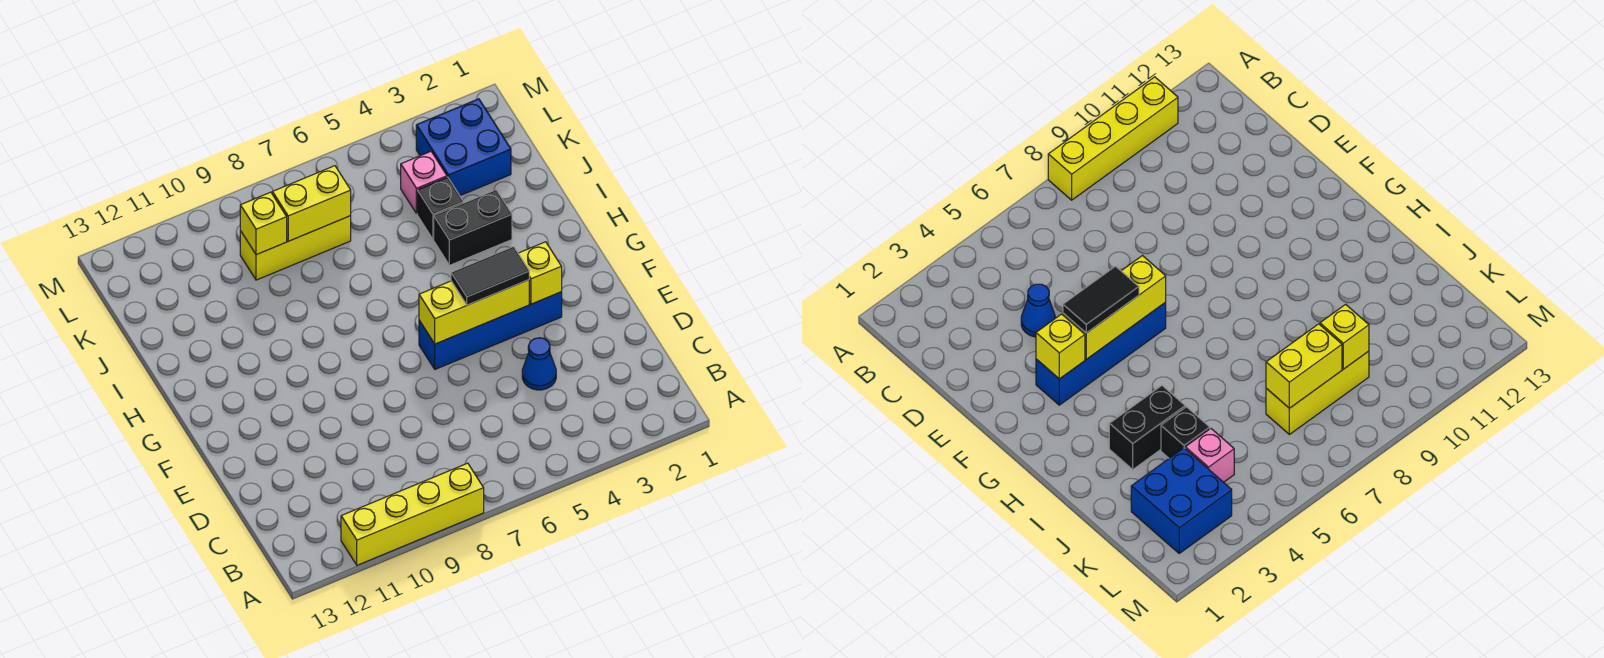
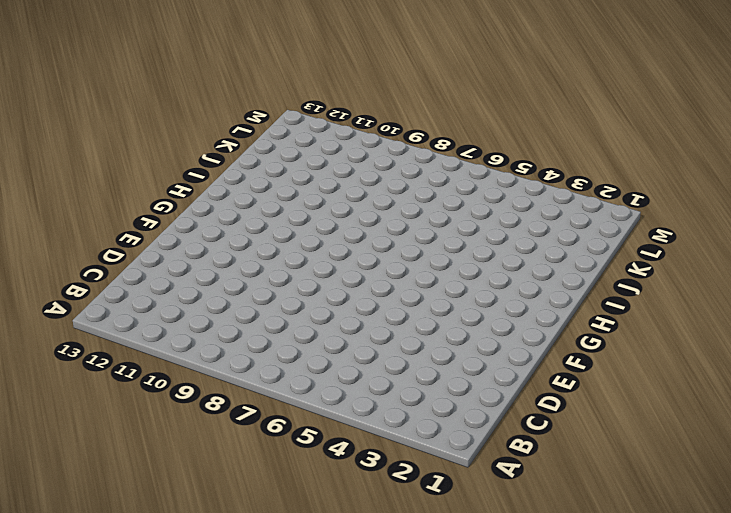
none -> yellow brick A8:A11 level 1
none -> blue cone D4 level 1
none -> blue brick F3:F6 level 1

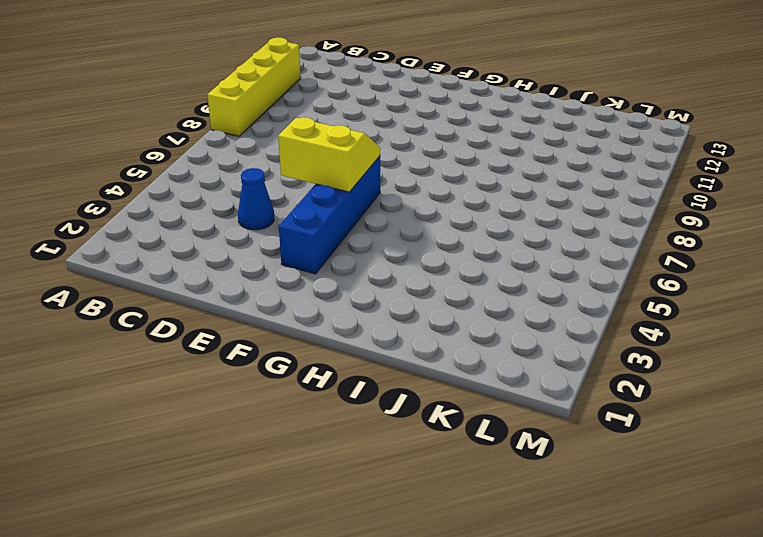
yellow slope E5:F6 level 2 top 5 -> yellow brick F4:F6 level 2
none -> black brick I3:I4 level 1
none -> black brick J4 level 1
none -> blue brick K2:L3 level 1

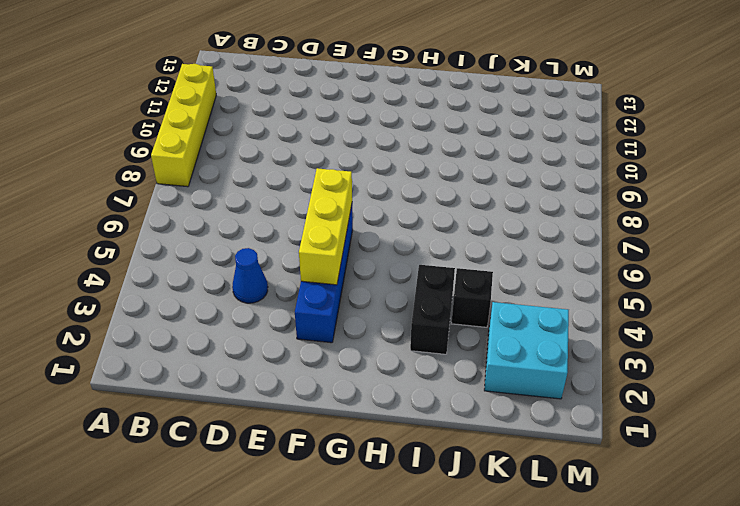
cyan brick K2:L3 level 1 -> blue brick K2:L3 level 1
none -> pink brick K4 level 1
none -> yellow brick K7:K9 level 1
none -> yellow brick F3 level 2

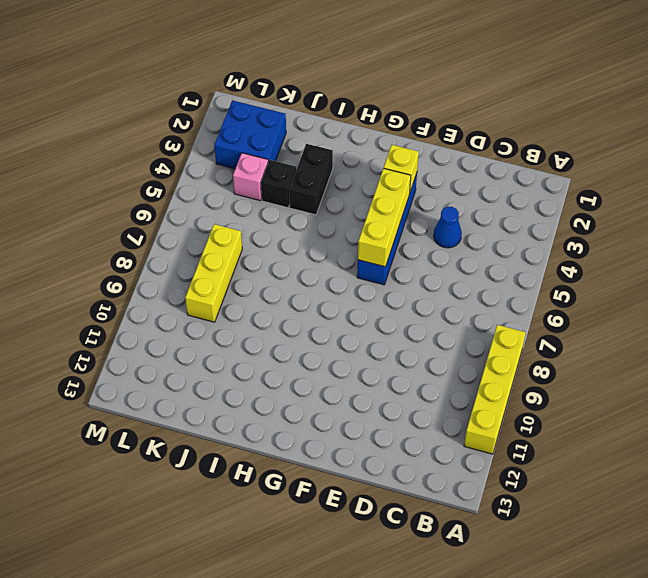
none -> yellow brick K7:K8 level 2
none -> yellow brick K9 level 2
none -> black tile F4:F5 level 3

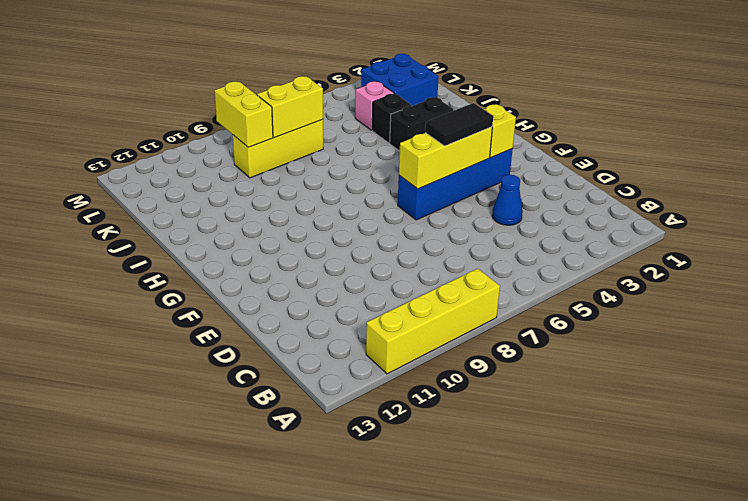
yellow brick K9:L9 level 2 -> yellow brick K9 level 2

